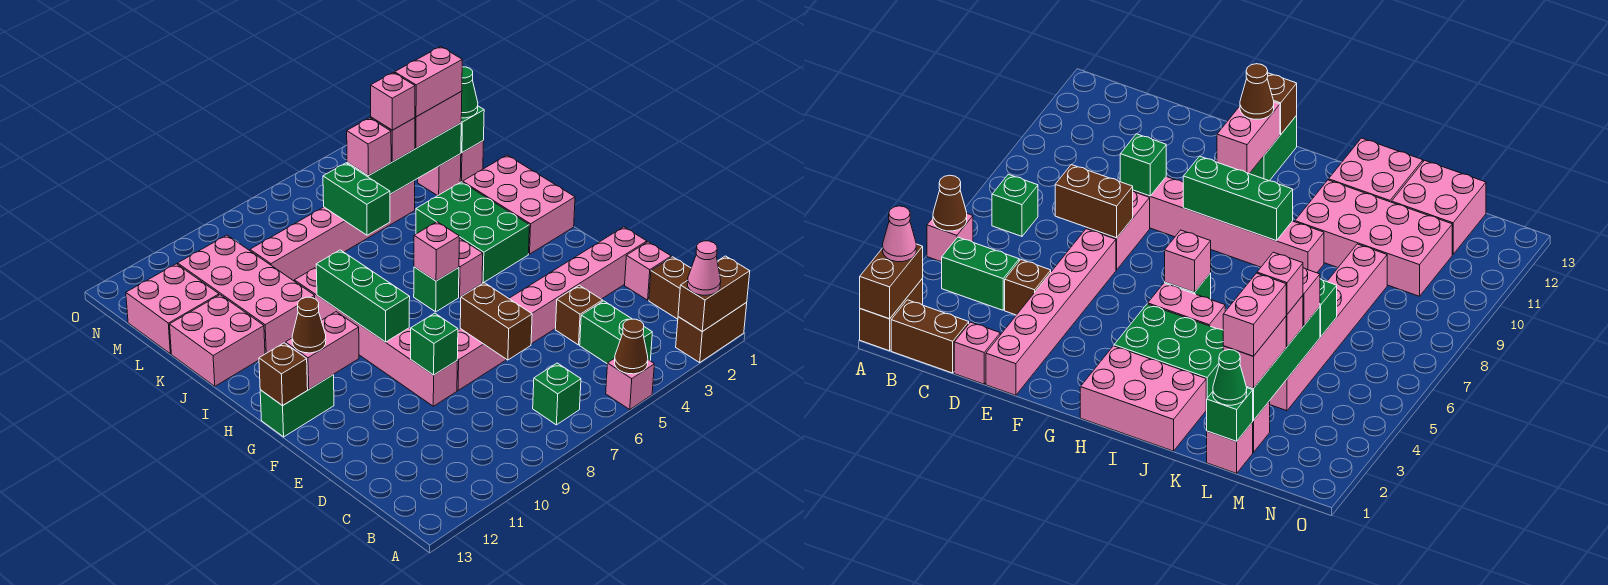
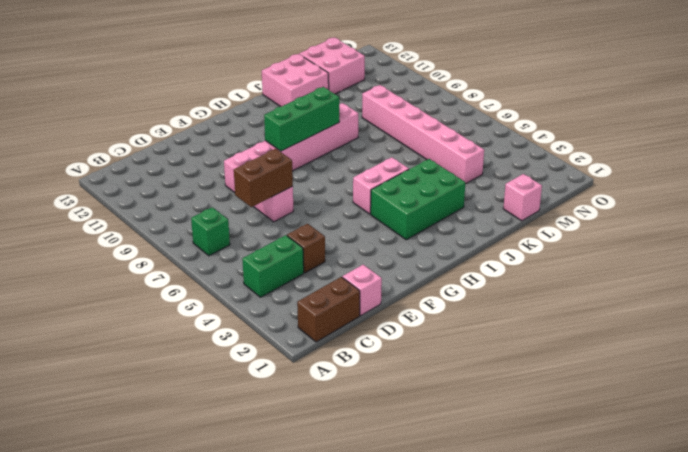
none -> brown brick A1:A2 level 1
none -> pink brick A5 level 1
none -> pink brick E1:E6 level 1
none -> green brick G12:G13 level 1

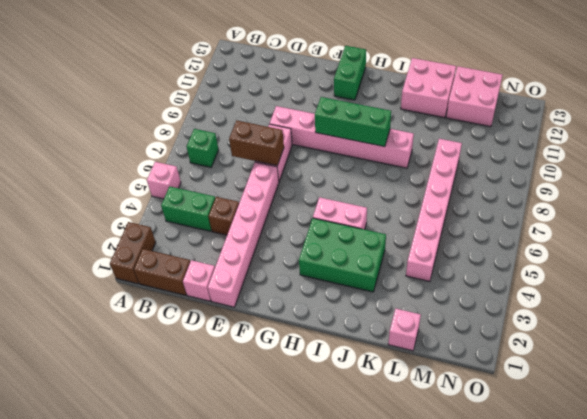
none -> pink brick H1:J2 level 1
none -> green brick H6 level 1
none -> pink brick J10:M11 level 1
none -> pink brick L2 level 1

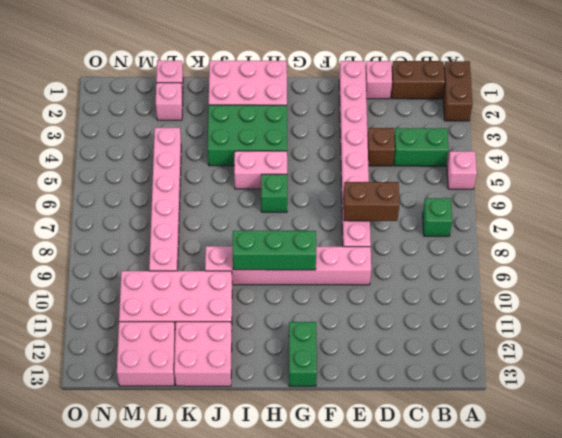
none -> brown brick A1:A2 level 2
none -> brown cone A5 level 2
none -> green brick E9 level 2
none -> pink brick G11:G12 level 2

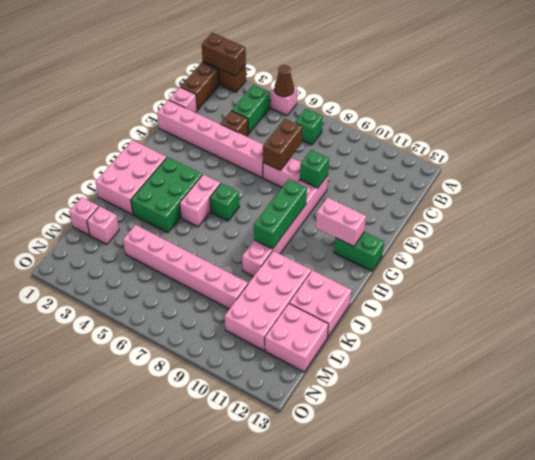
none -> brown brick G13 level 2
none -> pink brick H6 level 2
none -> green brick K6:L6 level 2
none -> green brick L1 level 2

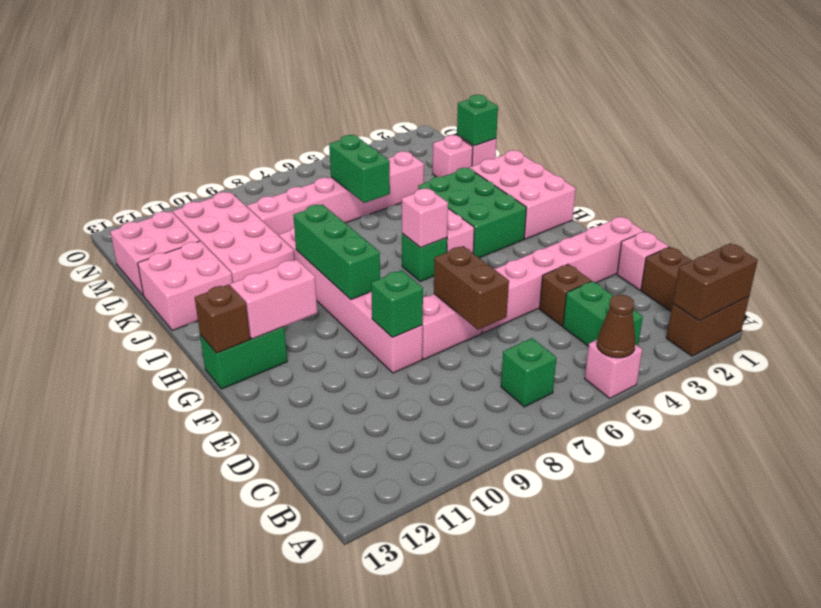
none -> green brick L2:L5 level 2
none -> pink cone A2 level 3
none -> brown cone G12 level 3
none -> green cone L1 level 3

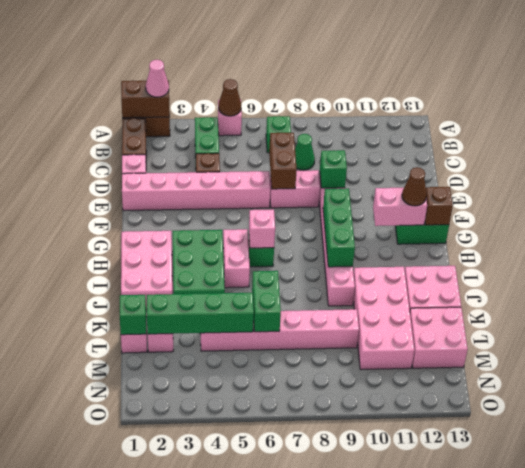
green cone C8 level 1 -> green cone L1 level 3
none -> pink brick L2:L3 level 3
none -> pink brick L4 level 3
none -> pink brick L5 level 3
none -> pink brick L2:L3 level 4

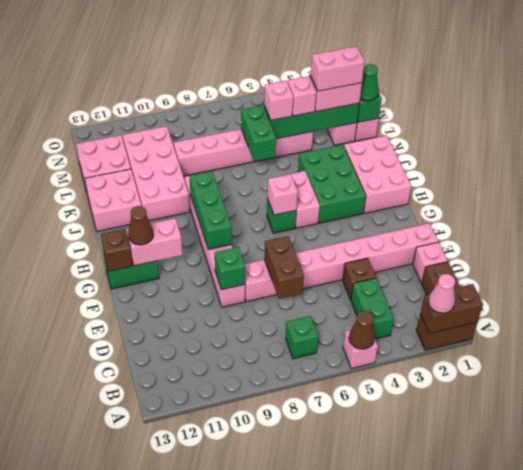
none -> pink brick L4 level 4

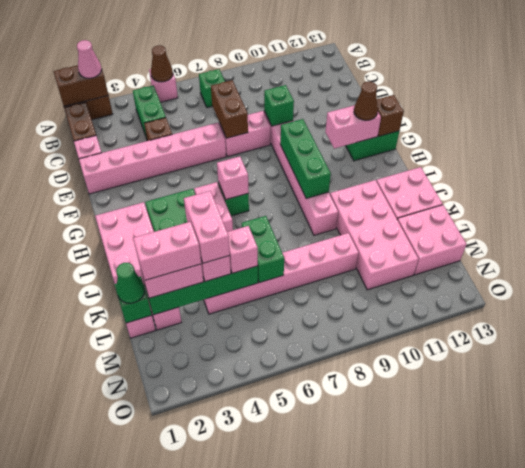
pink brick K4:L4 level 4 -> pink brick L4 level 4

